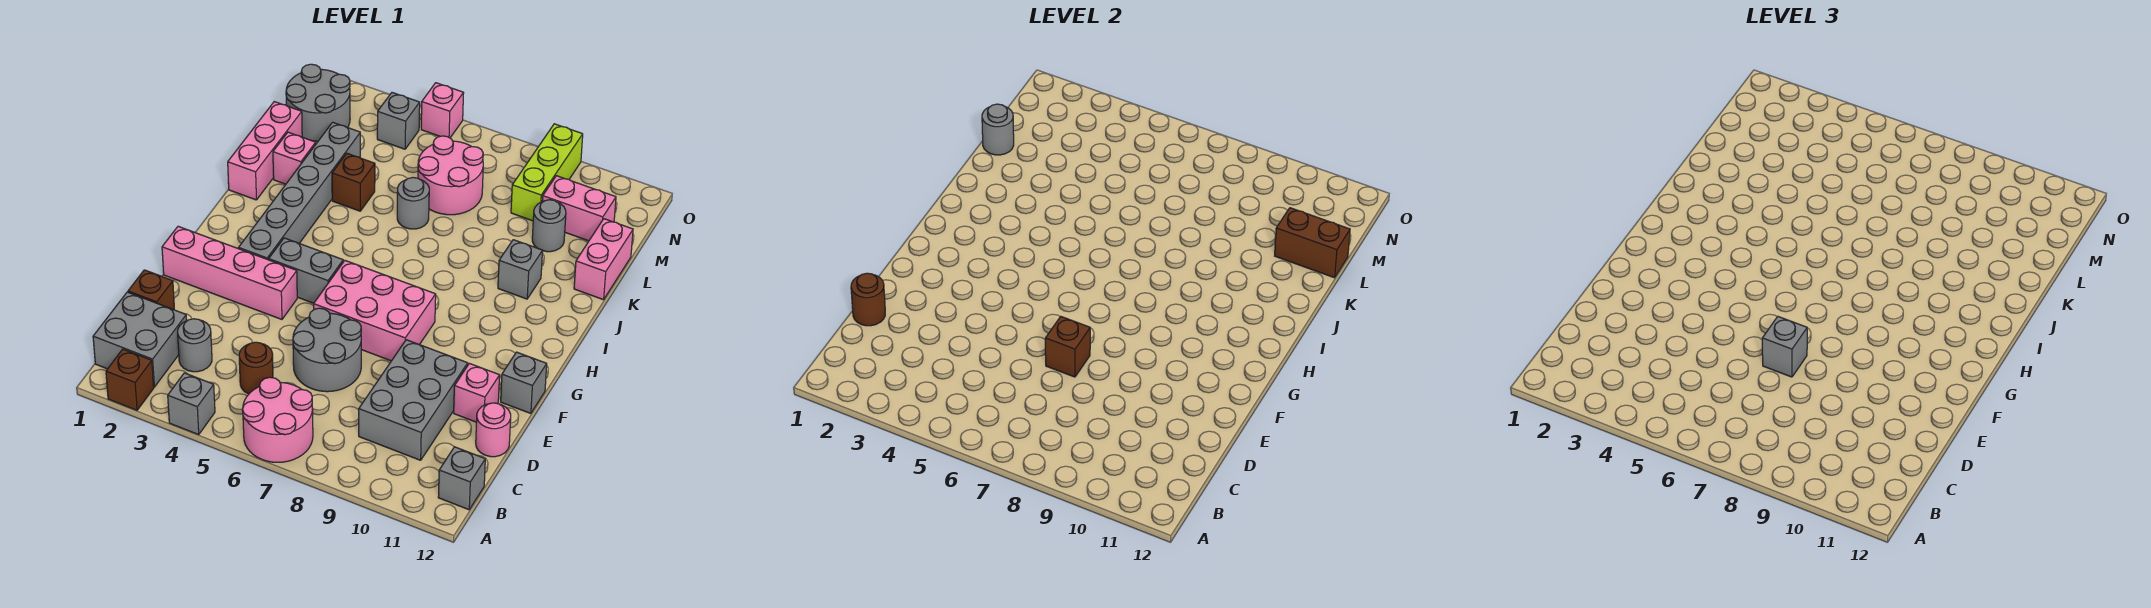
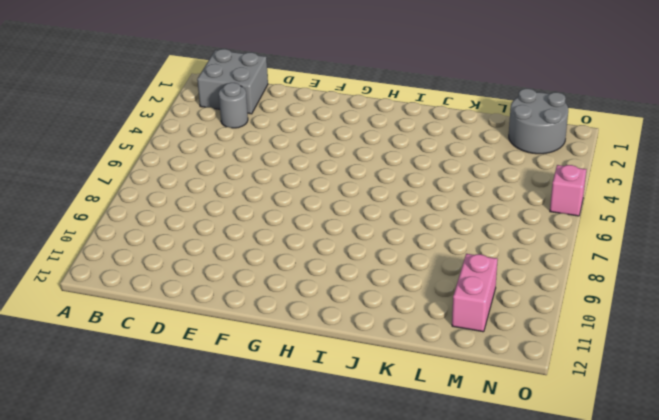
none -> brown brick A2 level 1
none -> grey brick A4 level 1
none -> pink round brick A6:B7 level 1
none -> grey brick B12 level 1

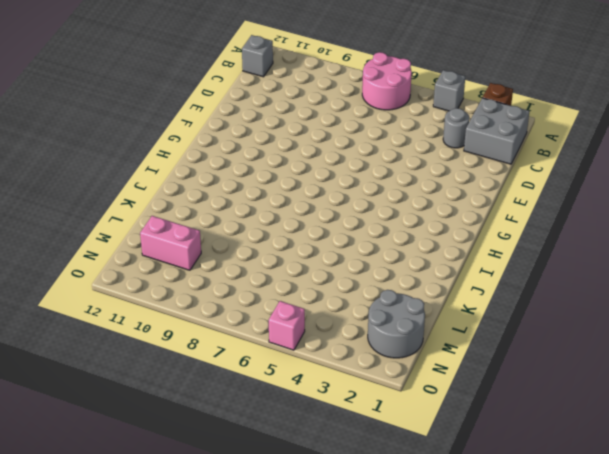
none -> brown round brick C5 level 1
none -> grey brick C9:E10 level 1
none -> brown brick D1 level 1
none -> grey round brick D6:E7 level 1

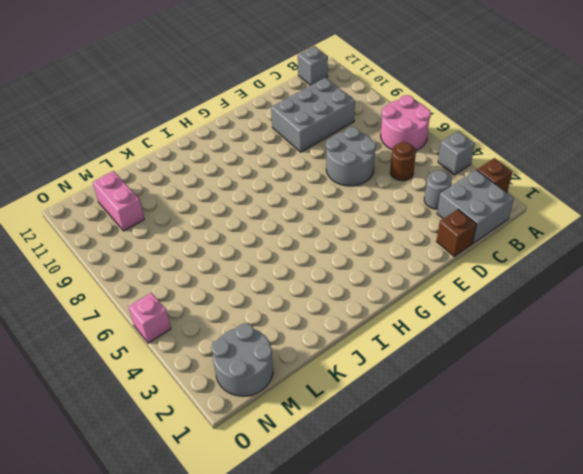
none -> pink round brick D12 level 1
none -> pink brick E11 level 1
none -> pink brick F1:F4 level 1
none -> pink brick F6:G8 level 1

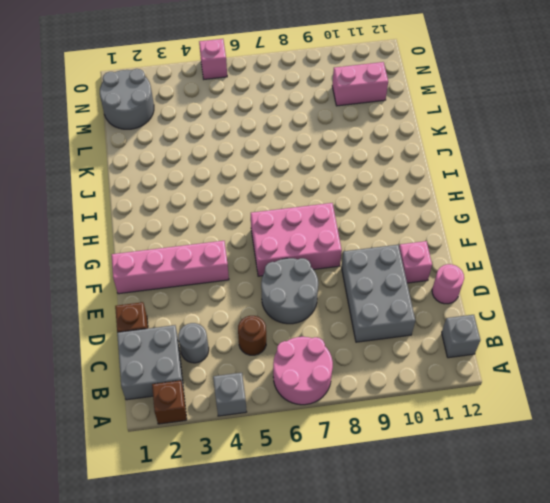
none -> grey brick F12 level 1
none -> grey brick G3:L3 level 1
none -> grey brick G4:G5 level 1
none -> pink brick J1:L1 level 1

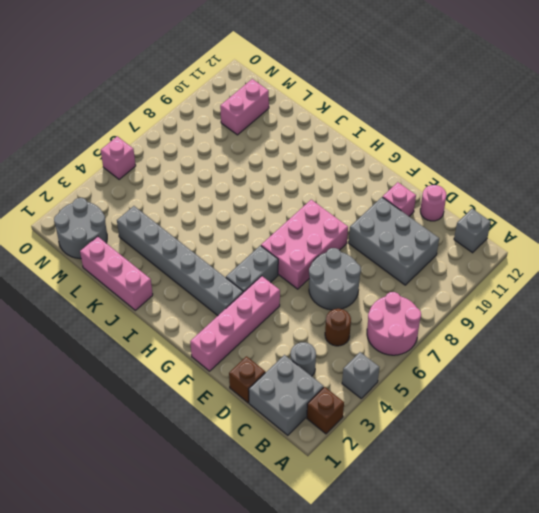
none -> grey brick F12 level 1
none -> grey brick J10 level 1
none -> pink brick K2 level 1
none -> brown brick K4 level 1

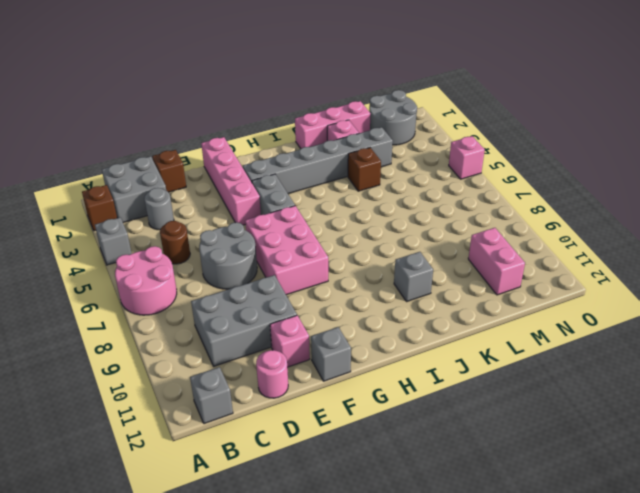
none -> grey round brick K6 level 1
none -> pink brick K12:L12 level 1
none -> pink round brick L6:M7 level 1
none -> grey round brick L10 level 1

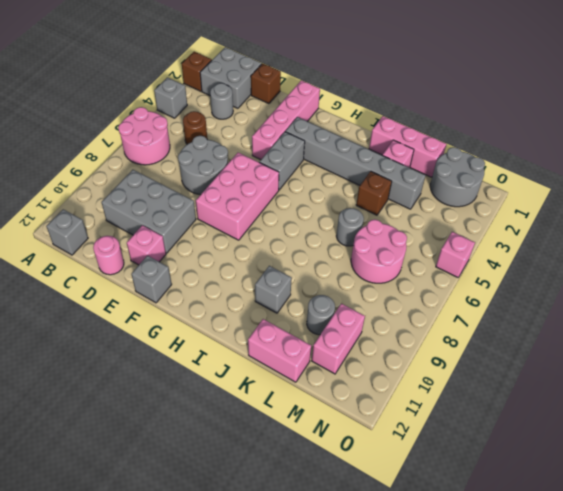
none -> lime brick M9:O9 level 1
none -> grey brick N4 level 1
none -> brown round brick D1 level 2
none -> brown brick E7 level 2

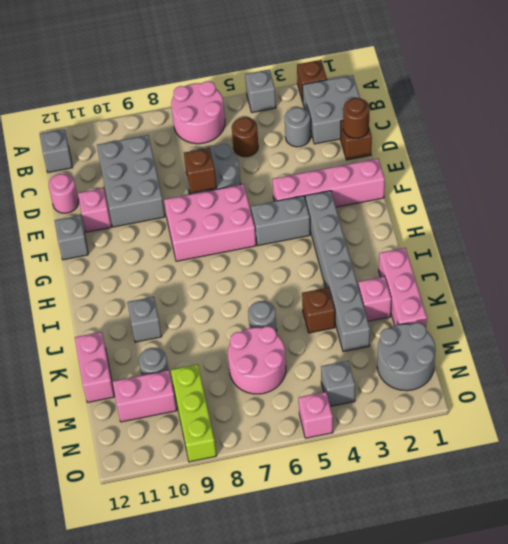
none -> grey round brick L1 level 2
none -> brown brick L11:L12 level 2
none -> grey brick E7 level 3

